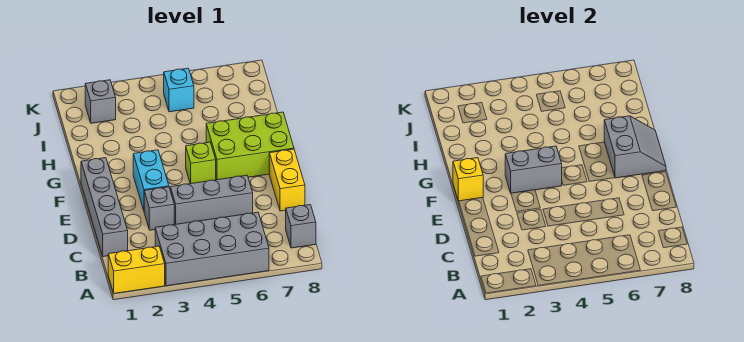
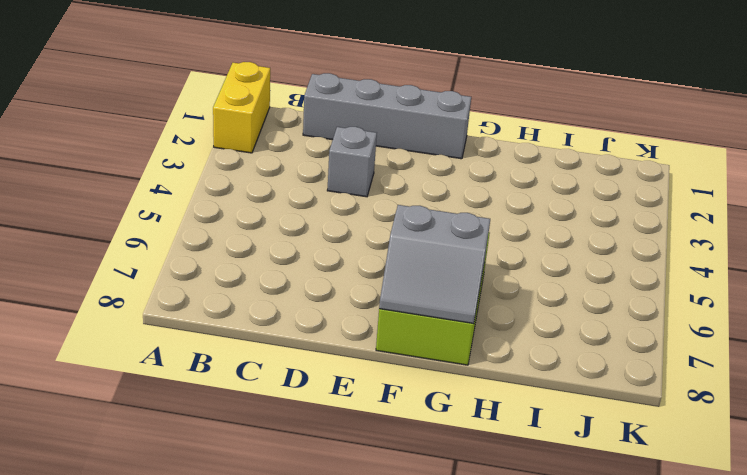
none -> grey brick A3:B6 level 1
none -> grey brick B8 level 1
none -> grey brick D4:D6 level 1

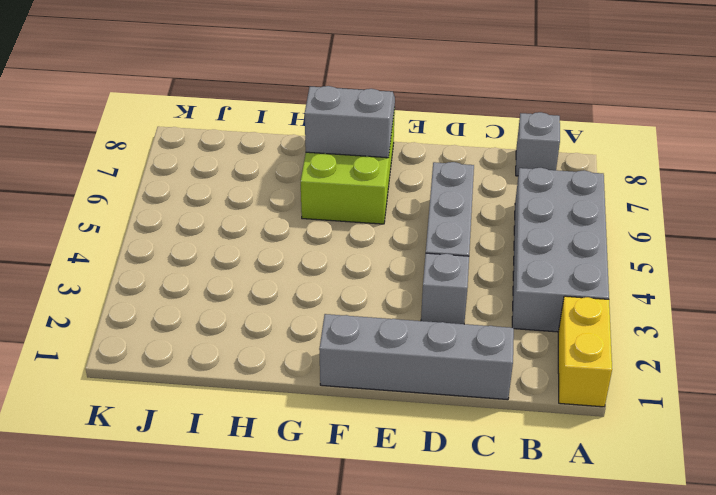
none -> yellow brick D8:E8 level 1
none -> cyan brick E3:F3 level 1
none -> lime brick F5 level 1

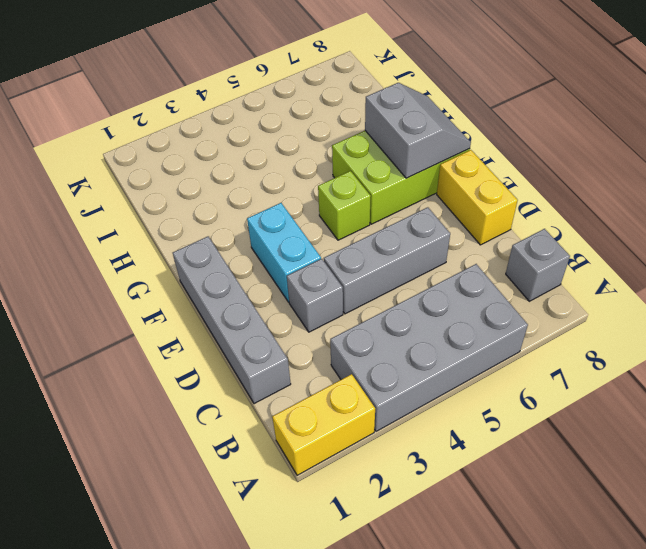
none -> grey brick J2 level 1
none -> cyan brick J5 level 1
none -> yellow brick F1 level 2

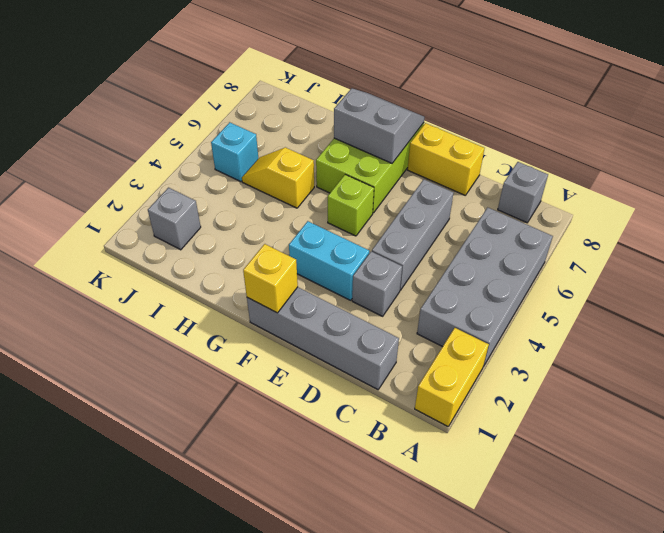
yellow slope H5:I5 level 1 top H -> none
none -> grey brick F3:F4 level 2

